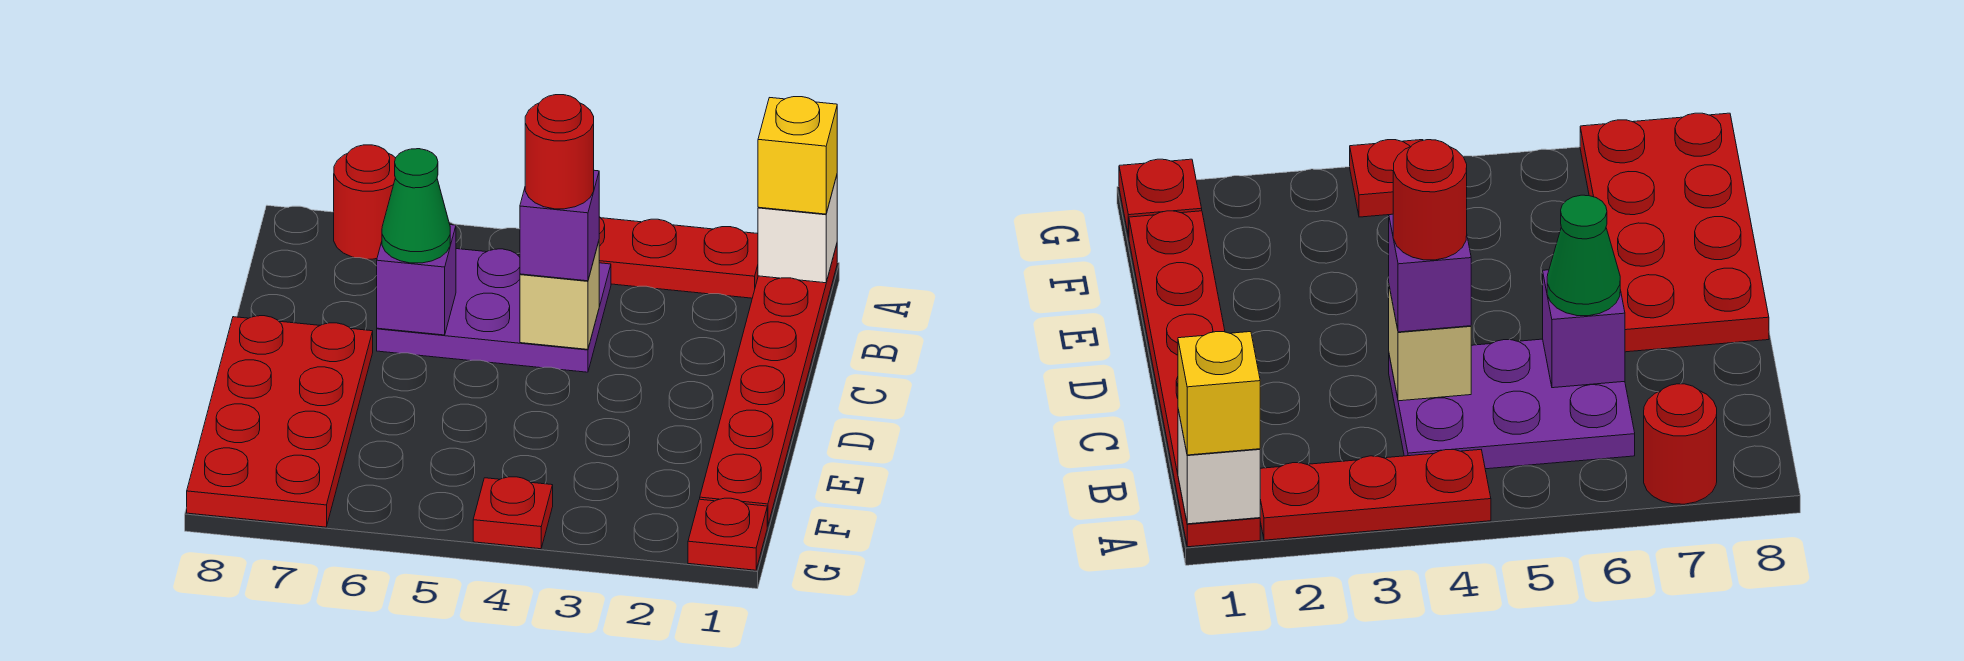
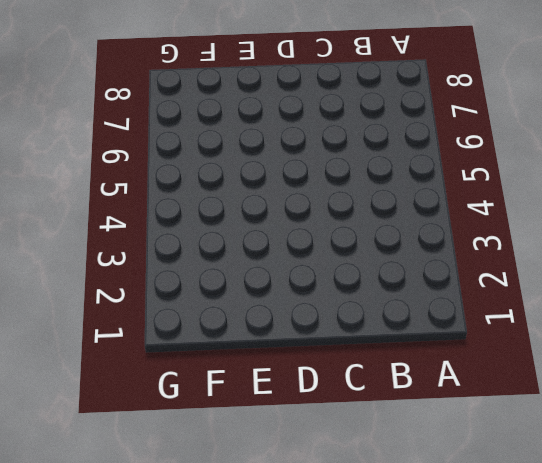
none -> red plate A1:F1 level 1
none -> red plate A2:A4 level 1
none -> red round brick A7 level 1

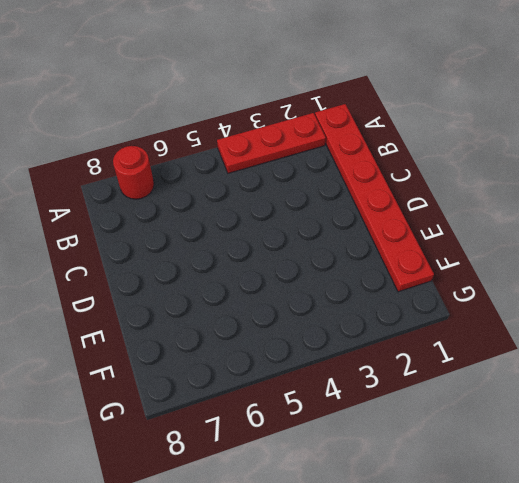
none -> purple plate B4:C6 level 1
none -> red plate D7:G8 level 1
none -> red plate G1 level 1

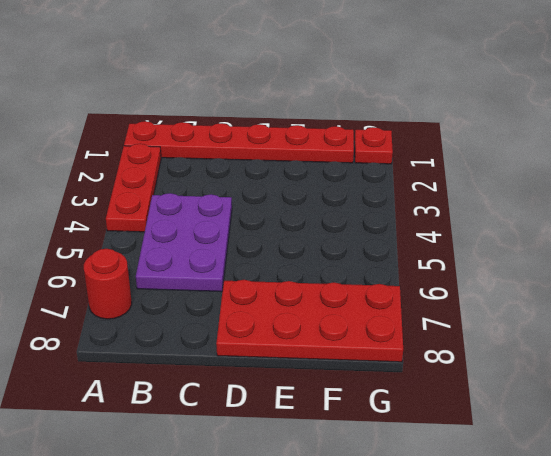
none -> red plate G4 level 1
none -> white brick A1 level 2
none -> tan brick C4 level 2

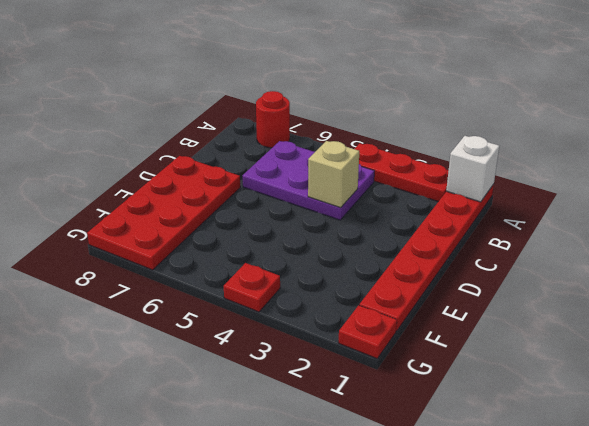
none -> purple brick C6 level 2
none -> yellow brick A1 level 3
none -> purple brick C4 level 3

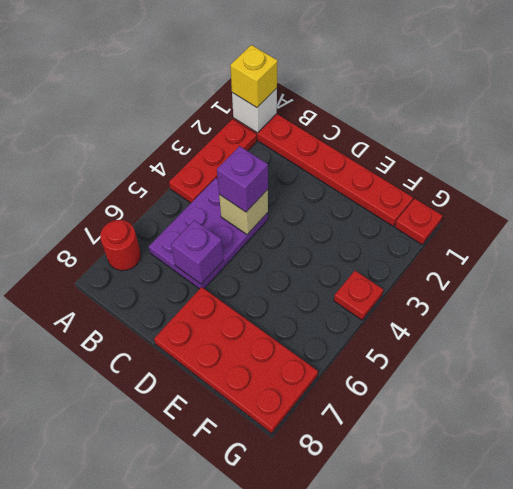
none -> green cone C6 level 3
none -> red round brick C4 level 4

